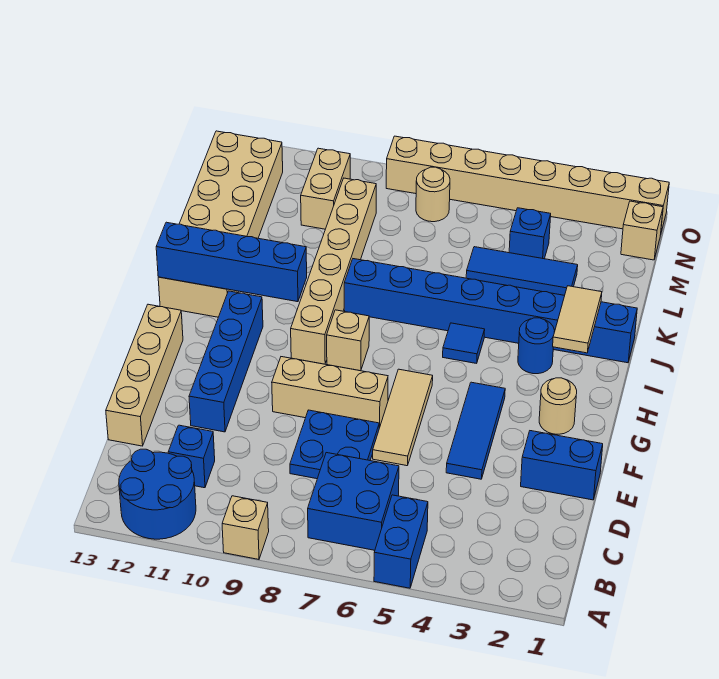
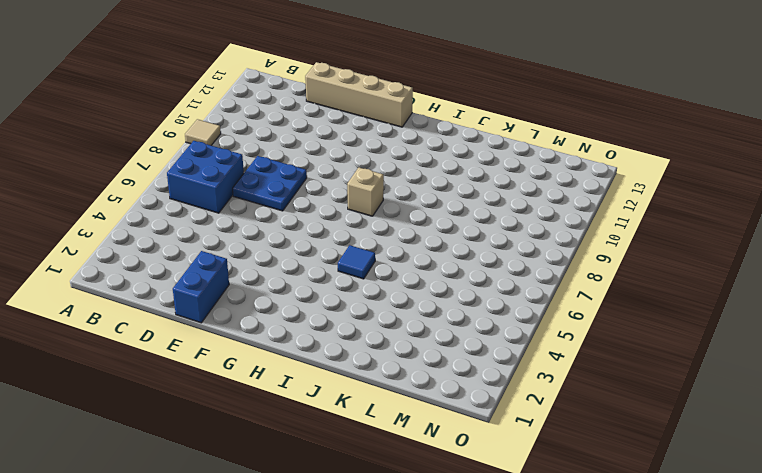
tan tile A9 level 1 -> tan brick A9 level 1
none -> blue brick A5:B5 level 1
none -> blue round brick A11:B12 level 1
none -> blue brick C11 level 1

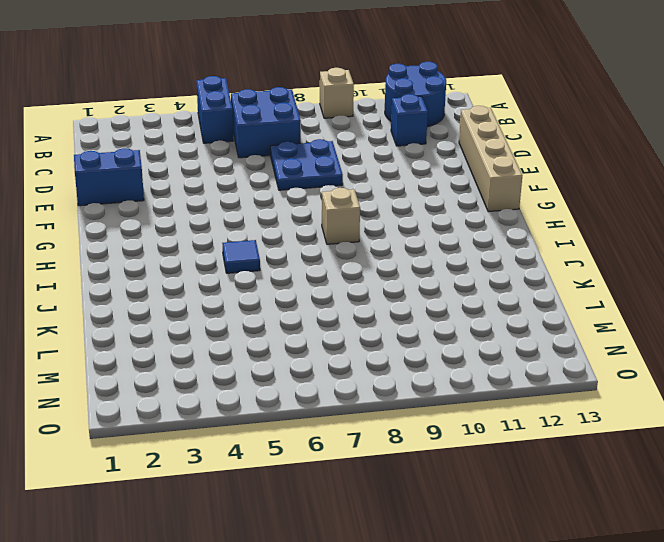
none -> blue tile E4:G4 level 1
none -> tan tile E6:G6 level 1
none -> blue brick E11:H11 level 1

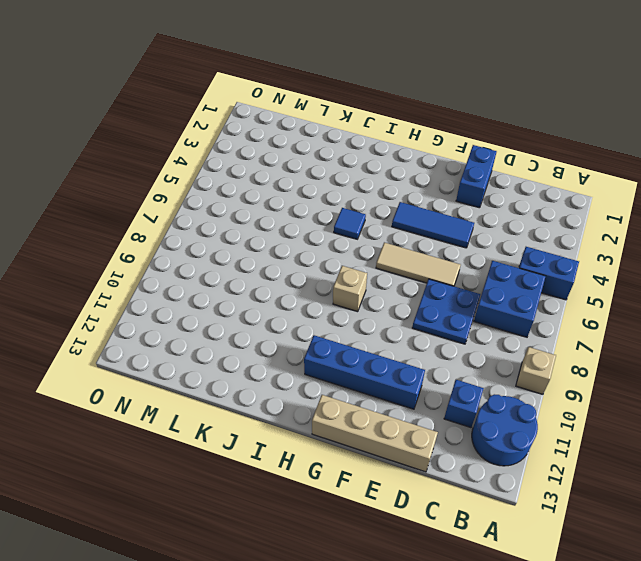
none -> tan brick F7:F9 level 1
none -> tan round brick G2 level 1
none -> tan brick H9:M9 level 1

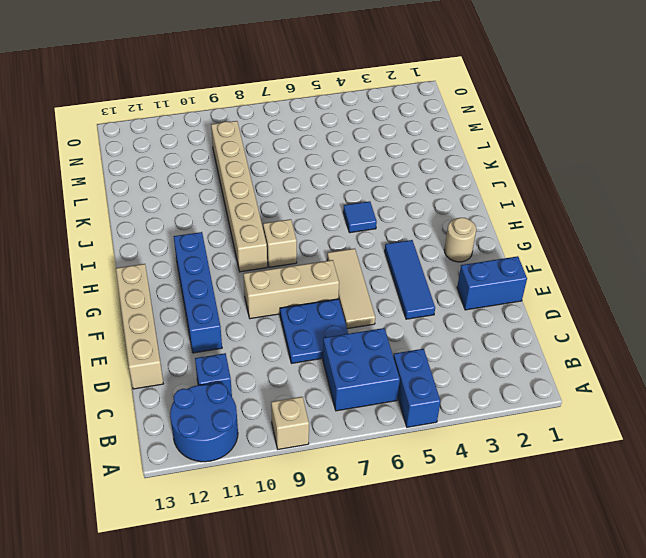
none -> blue round brick I3 level 1
none -> tan brick I12:N13 level 1
none -> blue brick J1:J8 level 1

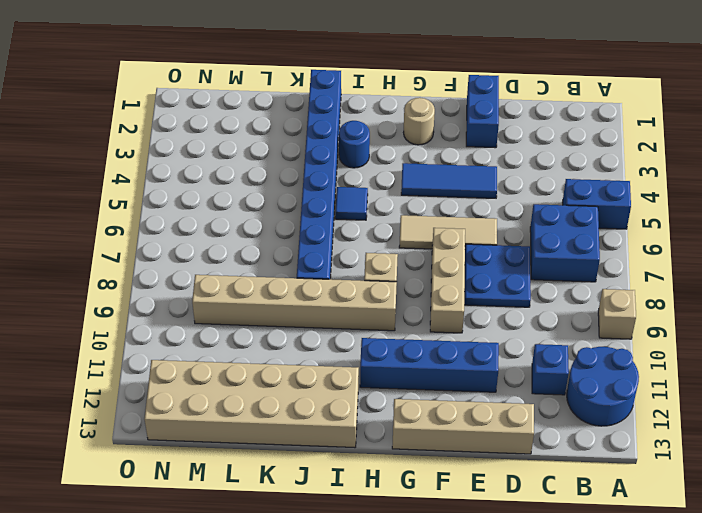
none -> blue tile L3:L5 level 1
none -> blue brick M4 level 1
none -> tan brick M10:N10 level 1

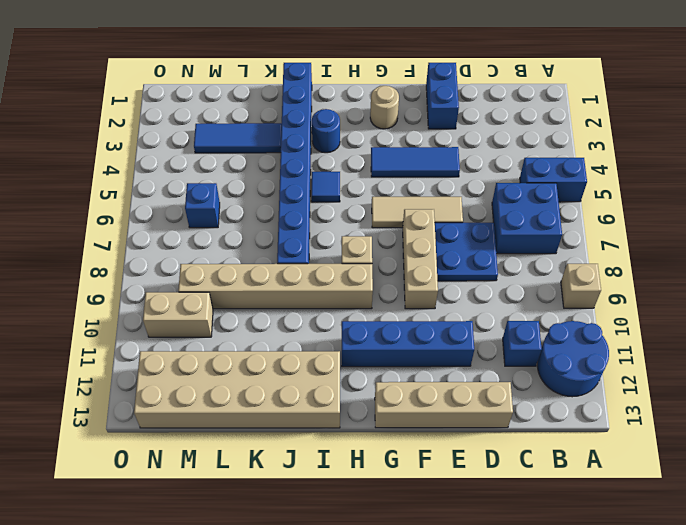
blue tile K3:M3 level 1 -> blue tile L3:L5 level 1
blue brick M6 level 1 -> blue brick M4 level 1
none -> tan brick N1 level 1
none -> tan round brick N7 level 1
none -> tan brick O1:O8 level 1

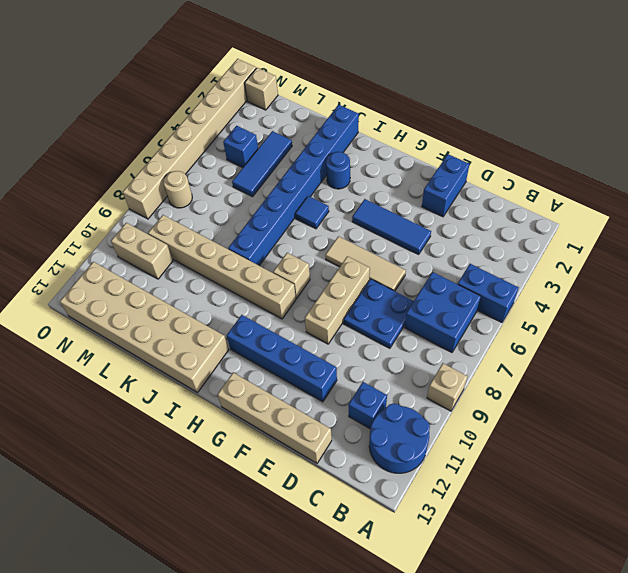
none -> tan round brick G2 level 1
none -> tan tile I2:J2 level 2
none -> blue brick I10:I13 level 2

